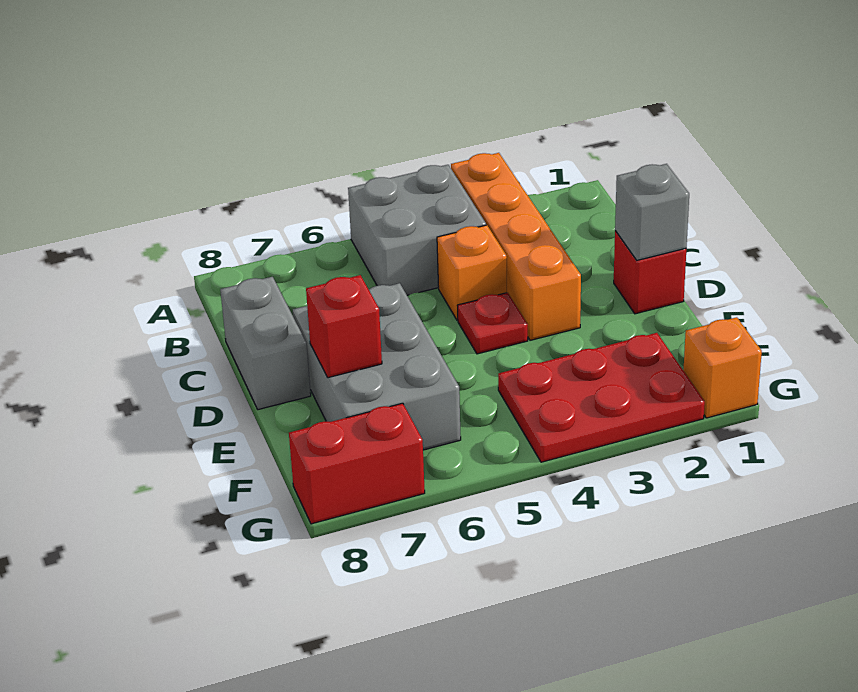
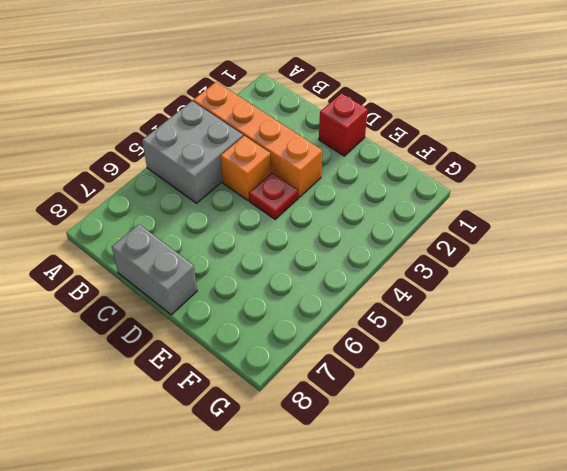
none -> grey brick D6:F7 level 1
none -> red plate F2:G4 level 1
none -> orange brick G1 level 1

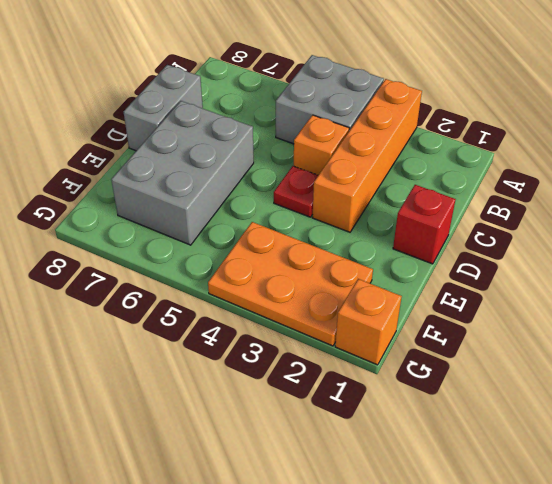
orange plate F2:G4 level 1 -> red plate F2:G4 level 1
none -> red brick G7:G8 level 1
none -> grey brick D1 level 2
none -> red brick E7 level 2

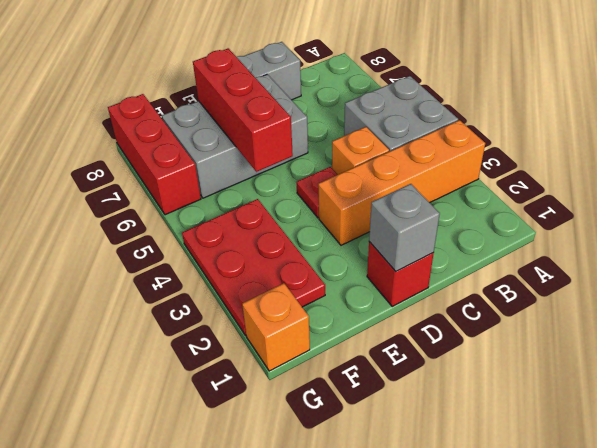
red brick E5:E7 level 2 -> red brick E7 level 2
red brick G6:G8 level 1 -> red brick G7:G8 level 1

